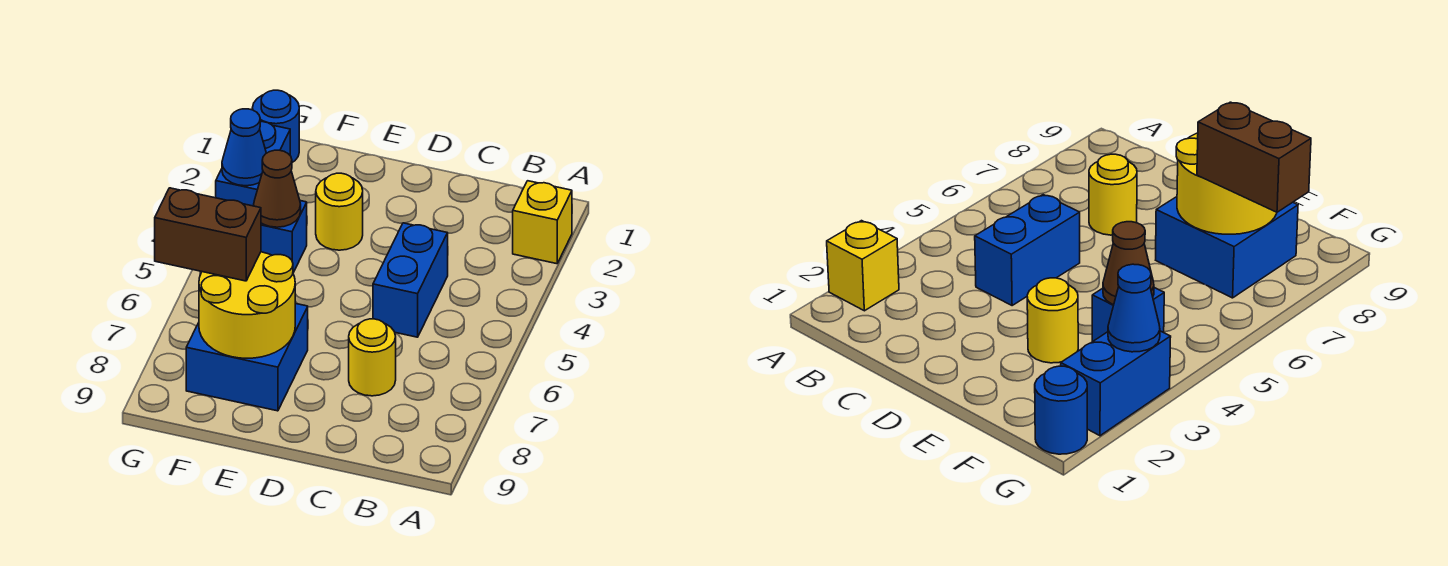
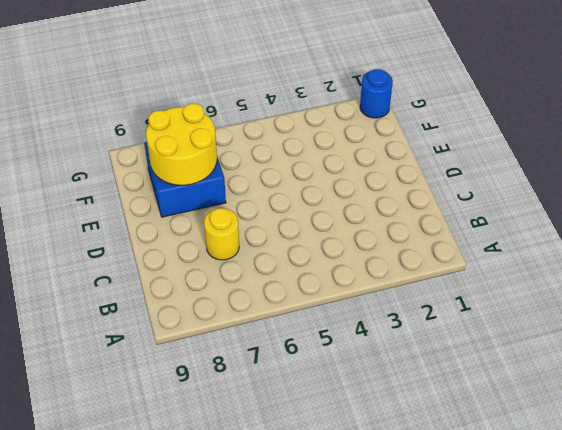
none -> yellow brick A2 level 1
none -> blue brick C4:C5 level 1
none -> yellow round brick E3 level 1

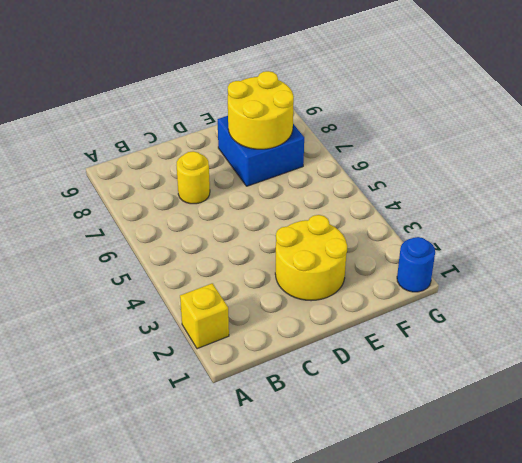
yellow round brick D2:E3 level 1 -> yellow round brick E3 level 1
none -> blue brick C4:C5 level 1
none -> blue brick F4 level 1
none -> blue brick G2:G3 level 1

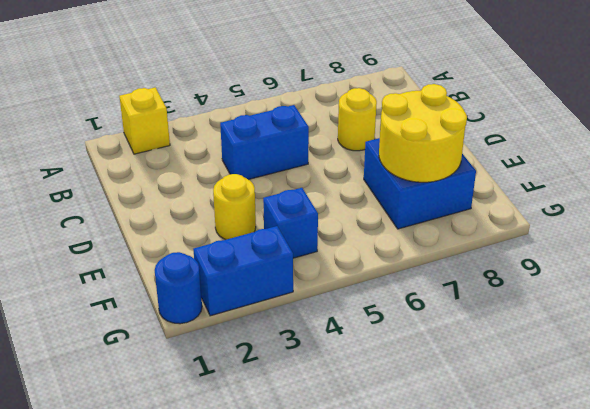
none -> brown cone F4 level 2
none -> blue cone G3 level 2
none -> brown brick F7:G7 level 3

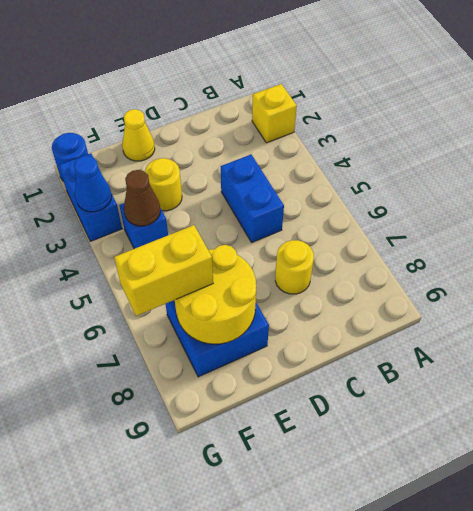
yellow cone E1 level 1 -> none
yellow brick F7:G7 level 3 -> brown brick F7:G7 level 3

